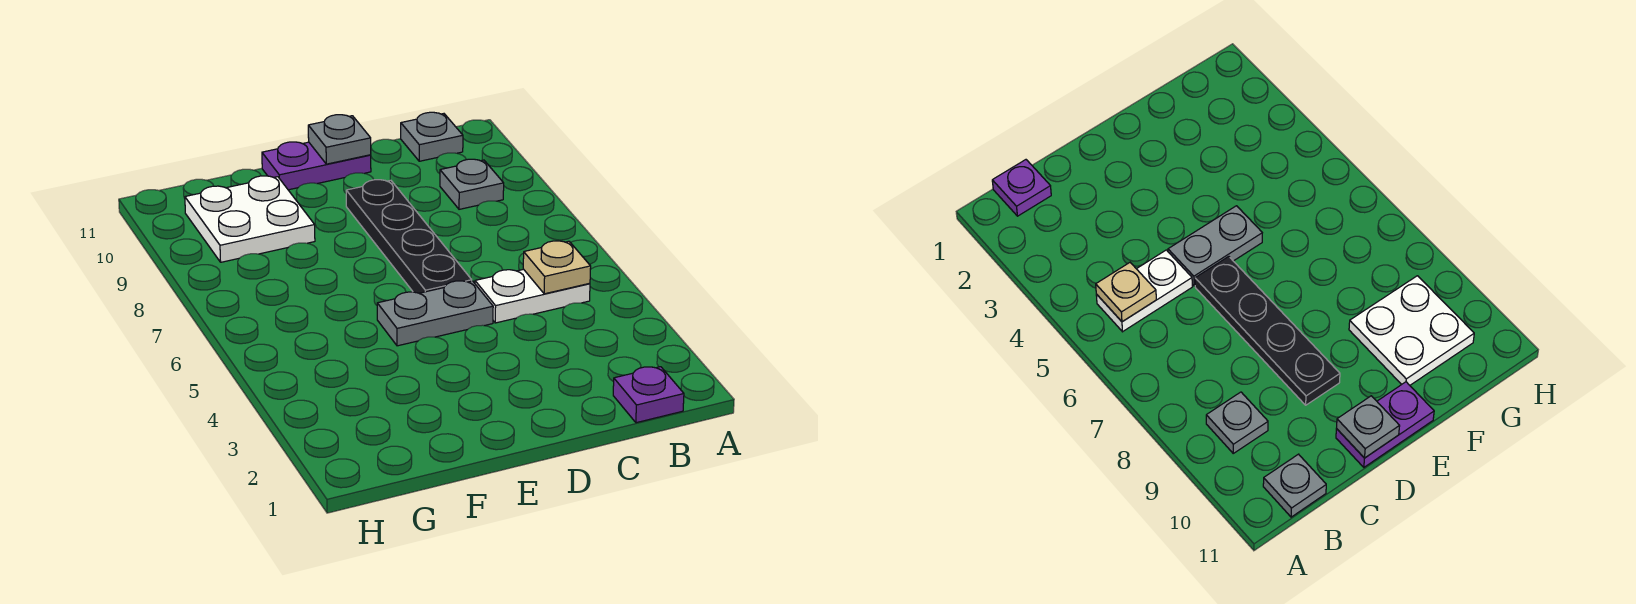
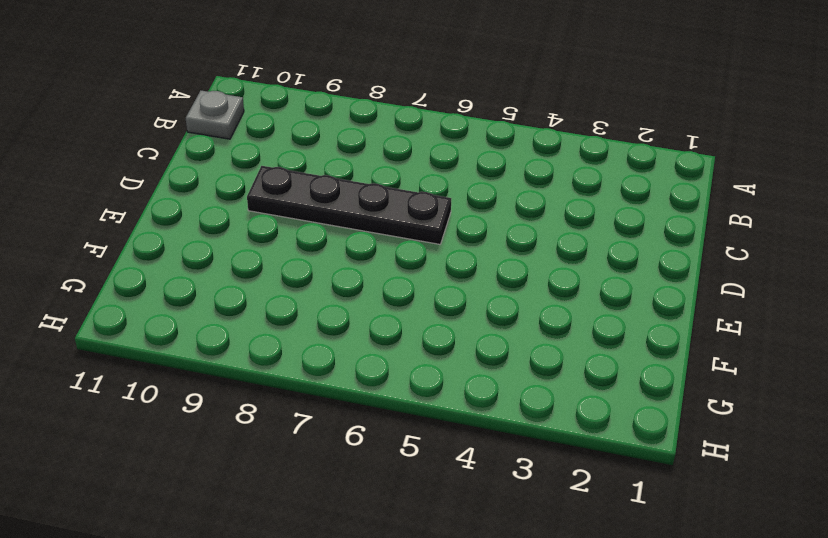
none -> purple plate B1 level 1
none -> white plate B5:C5 level 1

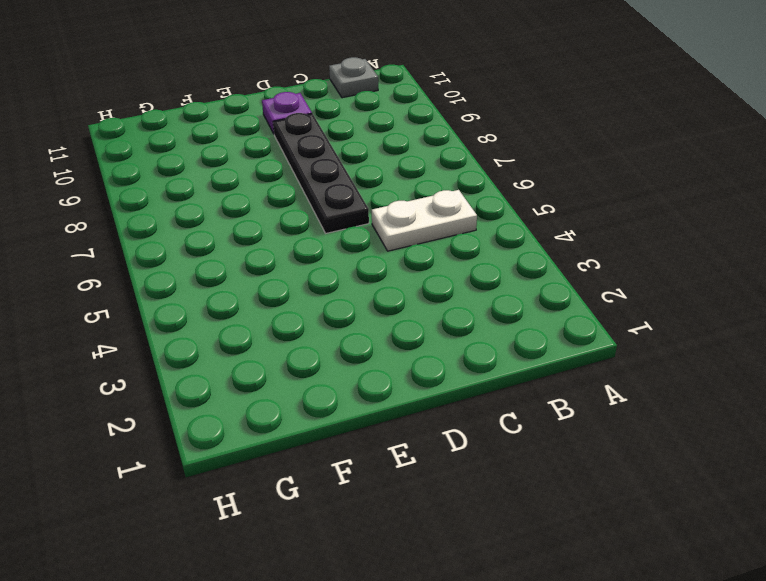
purple plate D10 level 1 -> purple plate B1 level 1
none -> grey plate B9 level 1
none -> grey plate D5:E5 level 1

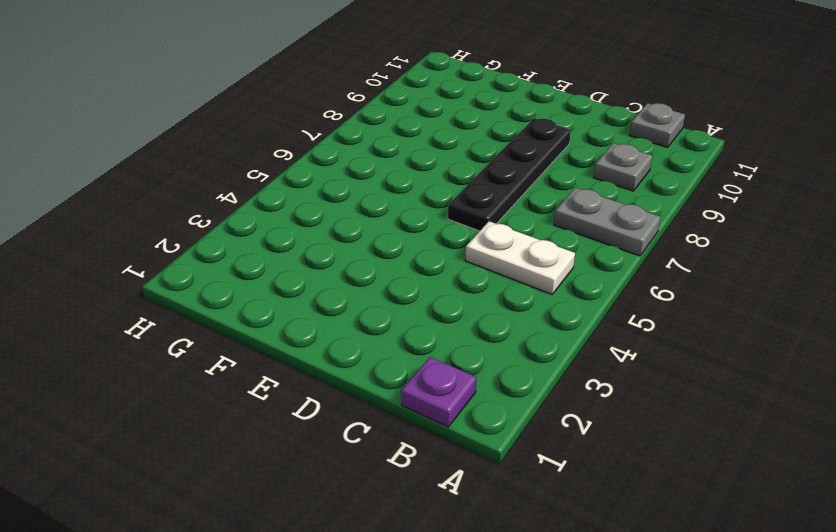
grey plate A7:B7 level 1 -> grey plate D5:E5 level 1
none -> purple plate D11:E11 level 1
none -> white plate F9:G10 level 1

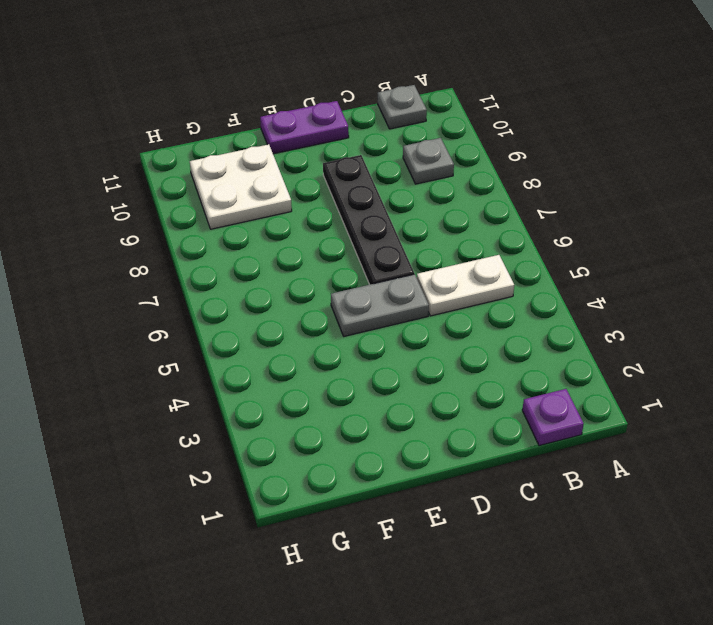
none -> tan plate B5 level 2
none -> grey plate D11 level 2

